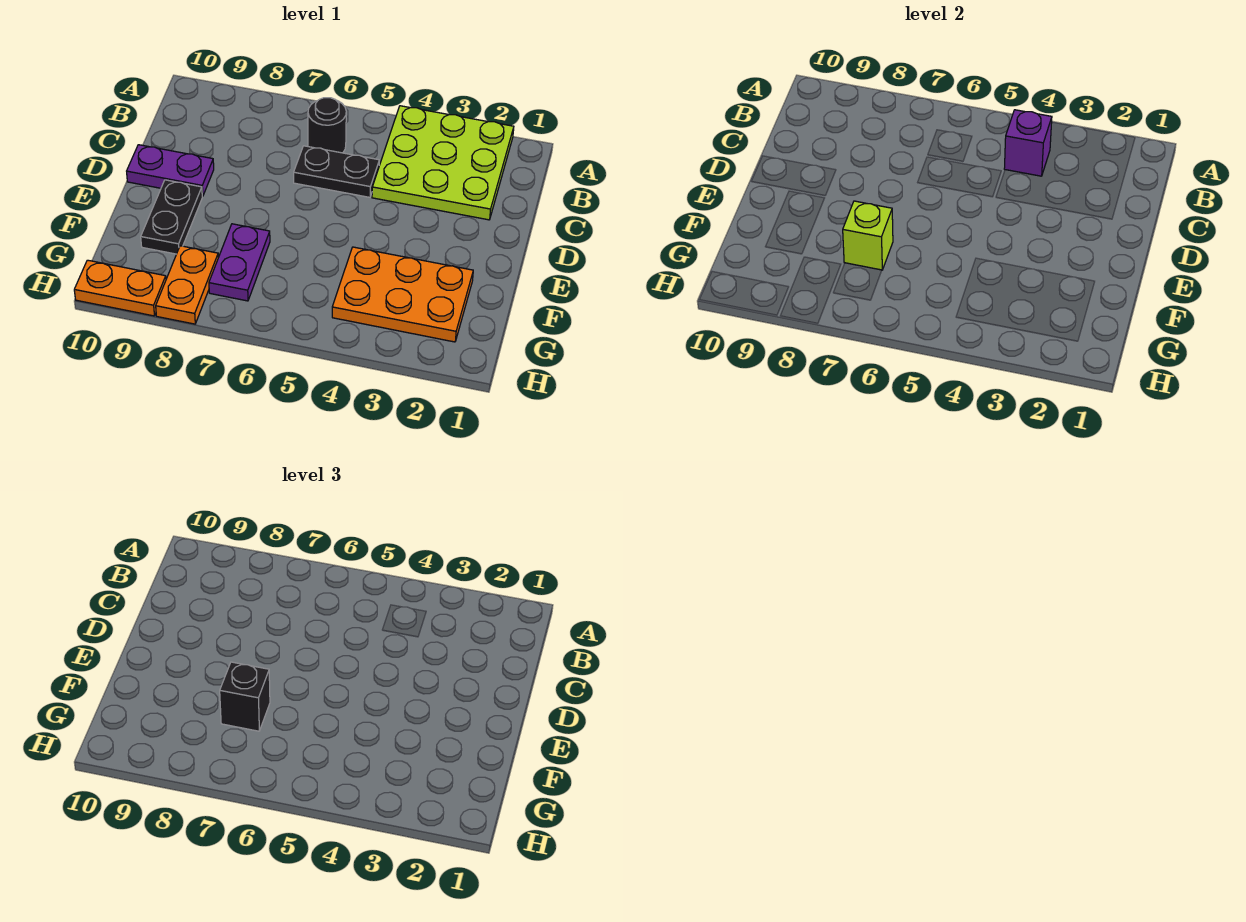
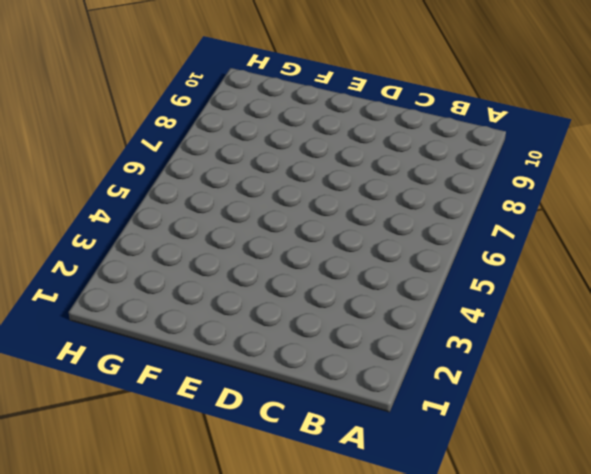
none -> lime plate A2:C4 level 1
none -> black round brick B6 level 1
none -> black plate C5:C6 level 1

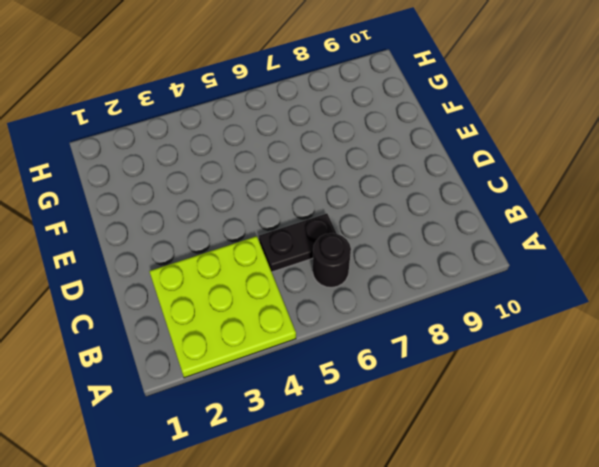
none -> purple plate D9:D10 level 1
none -> black plate E9:F9 level 1
none -> orange plate F2:G4 level 1

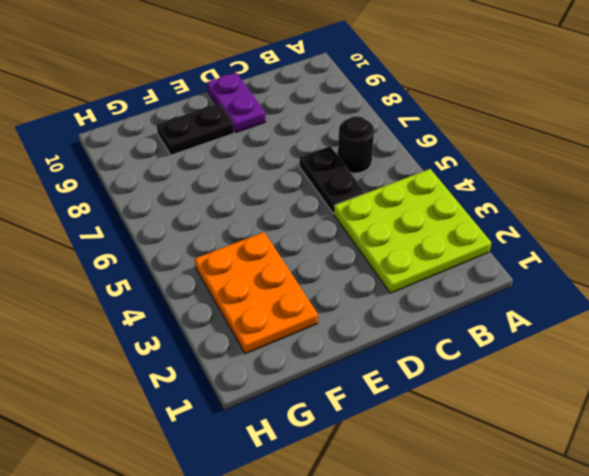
none -> purple plate F7:G7 level 1
none -> orange plate G8:H8 level 1
none -> orange plate H9:H10 level 1

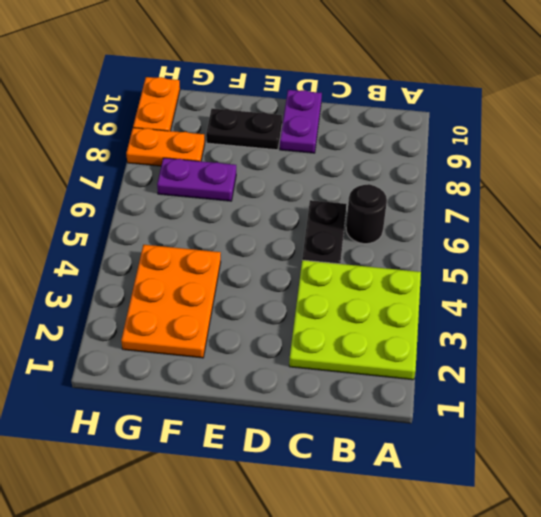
none -> purple brick B4 level 2
none -> lime brick F7 level 2
none -> black brick F7 level 3

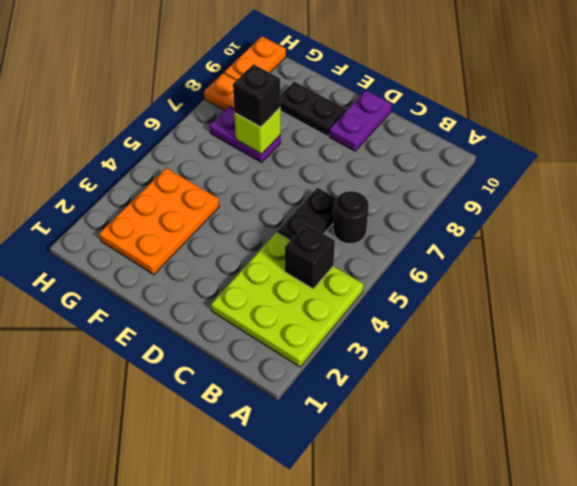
black brick B4 level 2 -> purple brick B4 level 2

